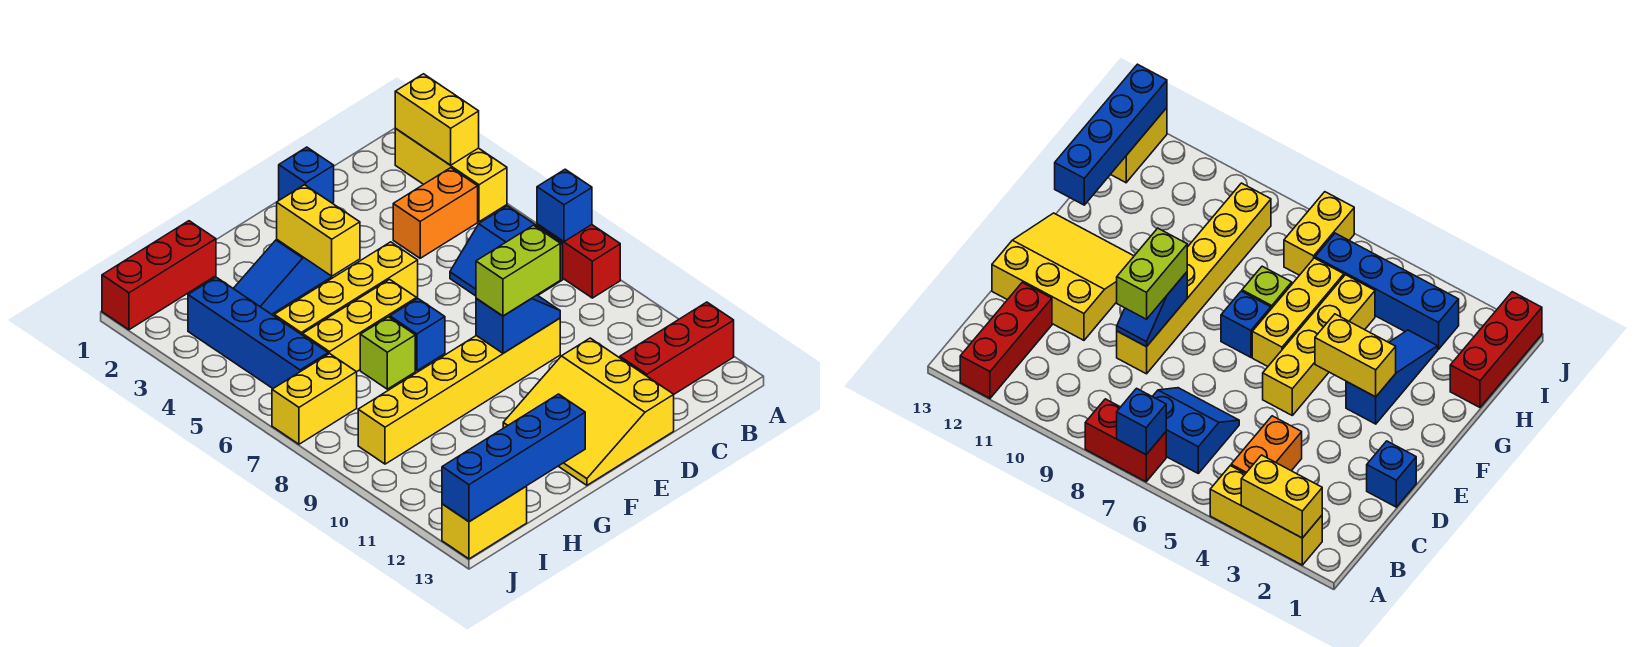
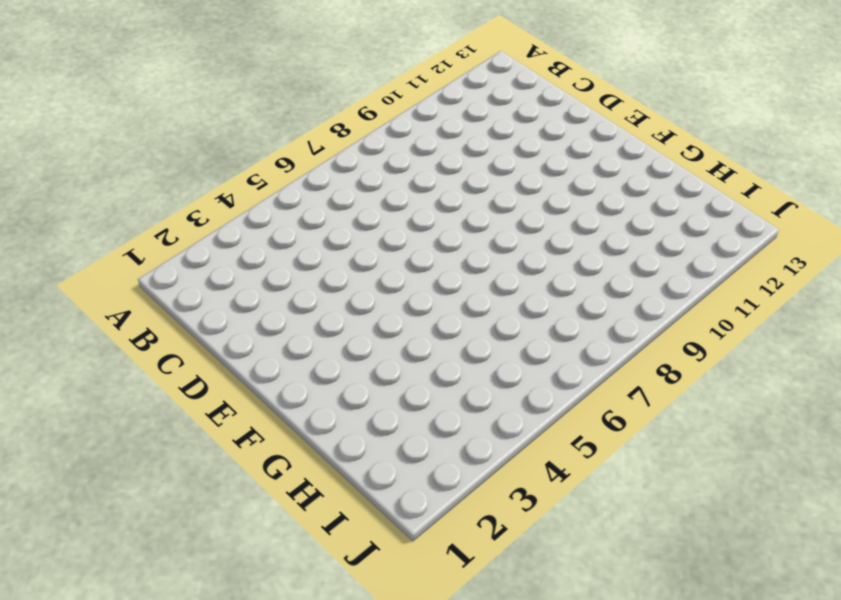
none -> yellow brick A2:A4 level 1
none -> red brick A7:A8 level 1
none -> red brick A12:C12 level 1

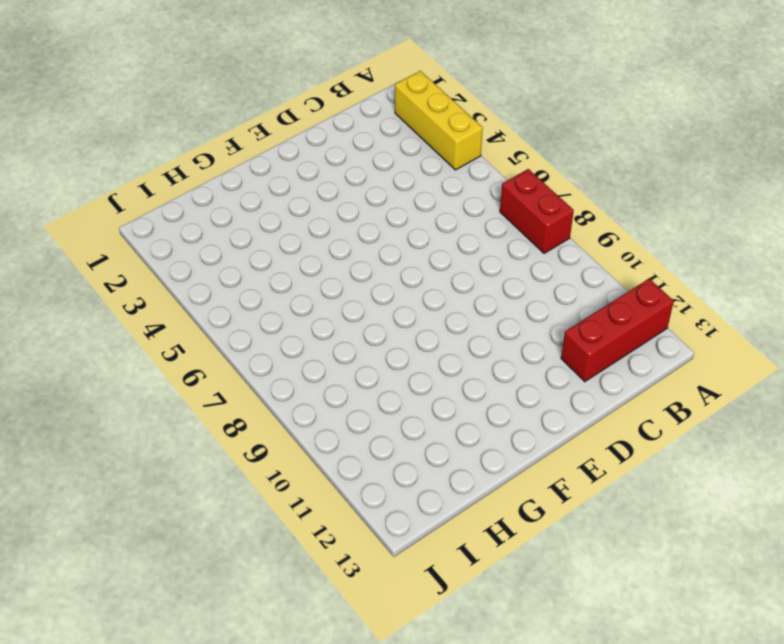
none -> orange brick B4:C4 level 1
none -> blue slope B6:C7 level 1 top B
none -> blue brick D1 level 1

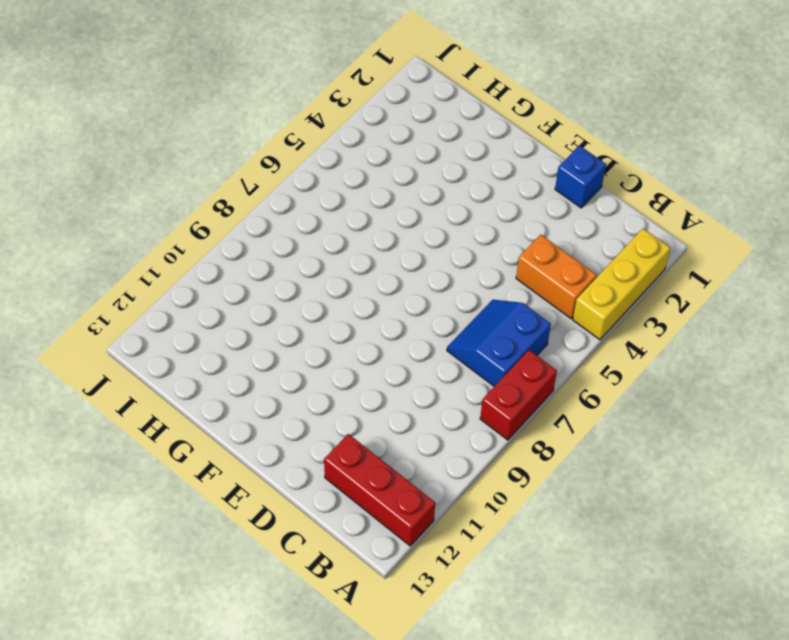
none -> yellow brick D9:I9 level 1
none -> yellow slope D11:F13 level 1 top D
none -> yellow brick E5:H5 level 1

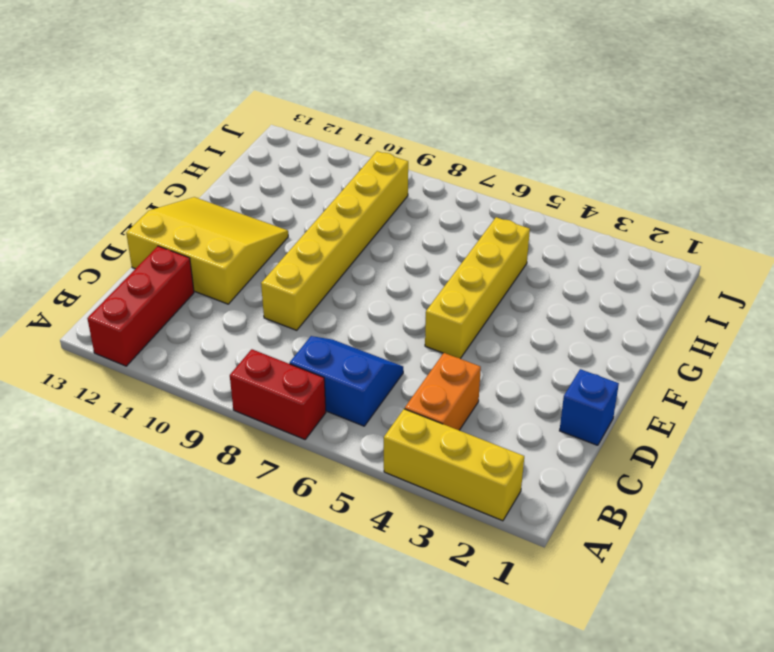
none -> blue slope F3:H3 level 1 top F
none -> yellow brick F6:H6 level 1
none -> blue brick F7 level 1

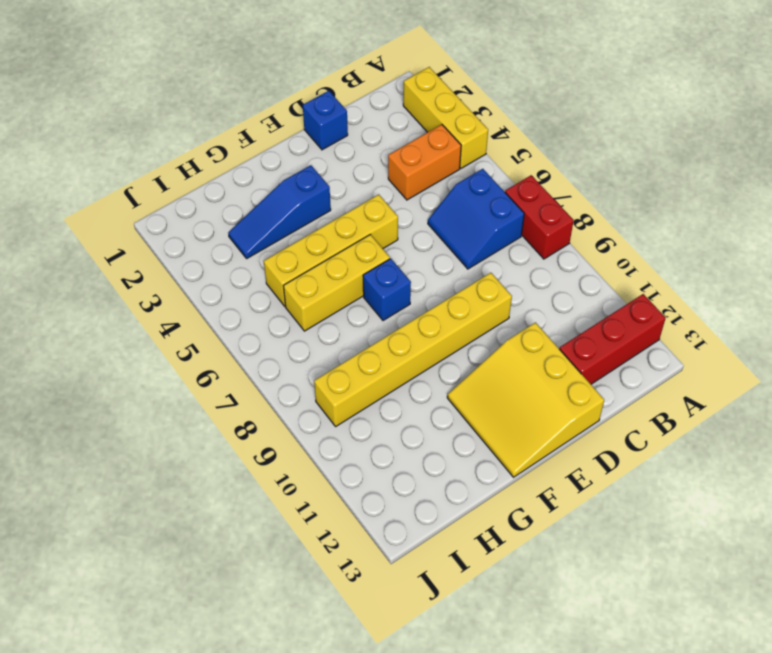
none -> lime brick G7 level 1
none -> red brick H1:J1 level 1
none -> blue brick I3:I6 level 1

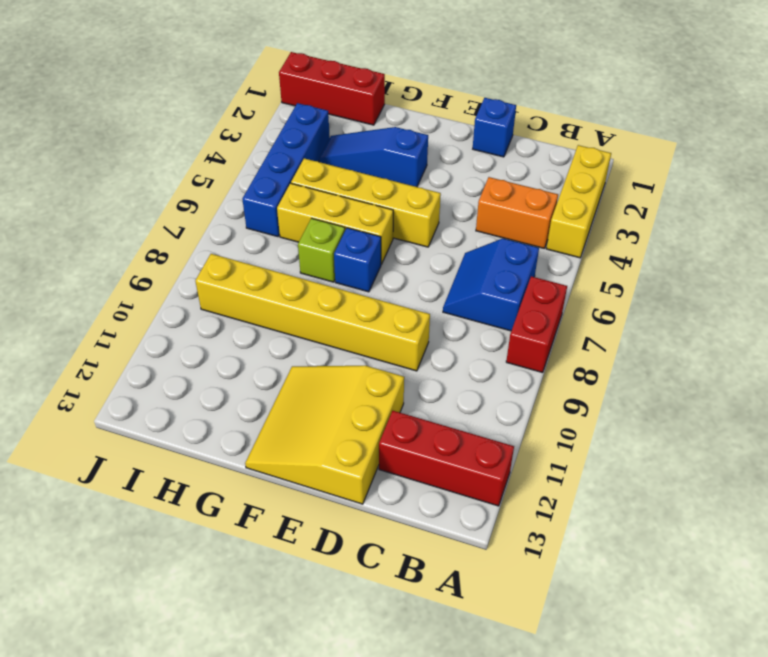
none -> yellow brick I7:J7 level 1
none -> yellow brick I13:J13 level 1
none -> yellow brick A2:A3 level 2

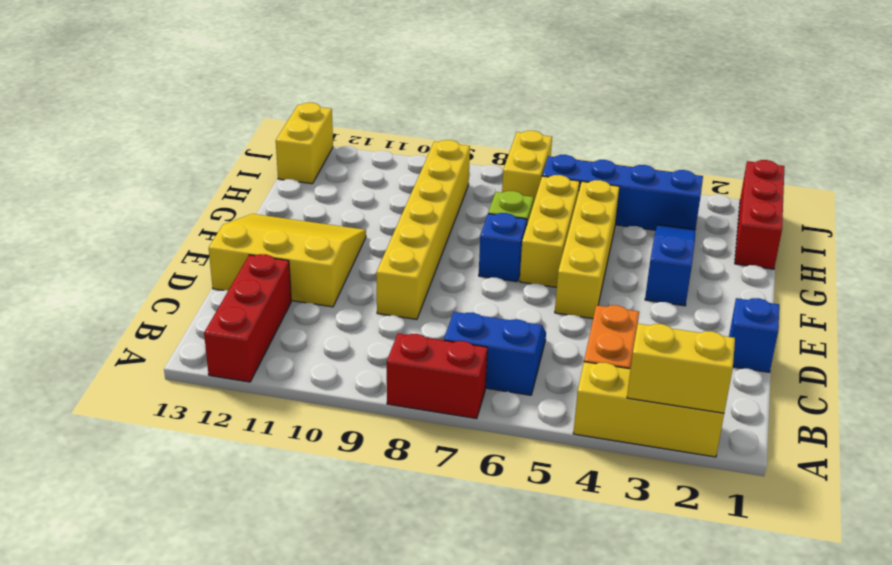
none -> blue brick A7 level 2
none -> blue slope D9:E9 level 2 top E
none -> yellow brick F3:F4 level 2

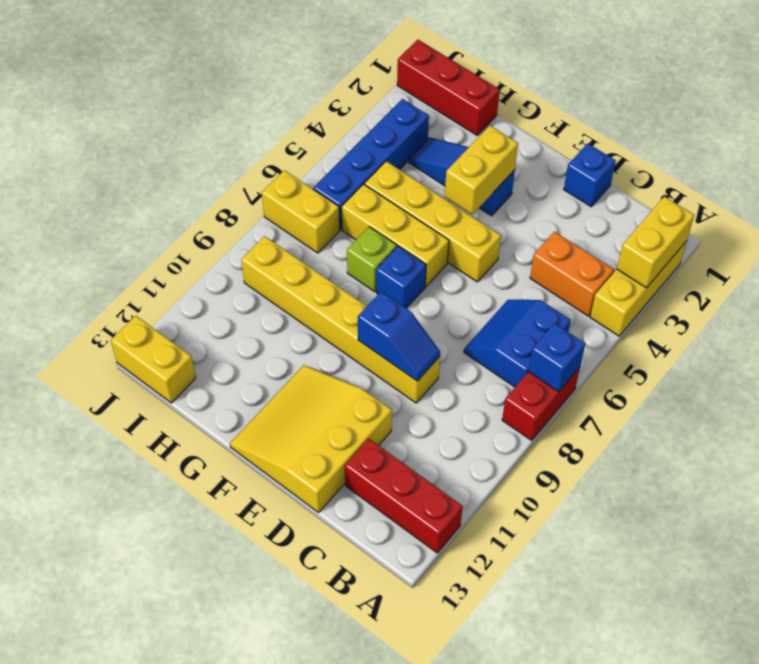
none -> blue brick G13:J13 level 2
none -> lime brick D9:E9 level 3

